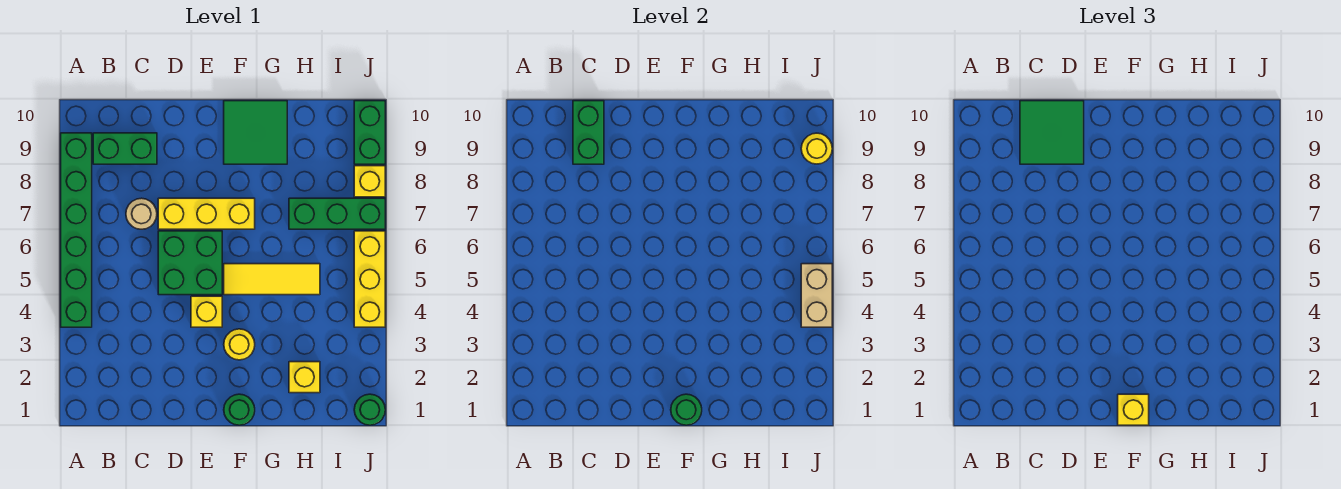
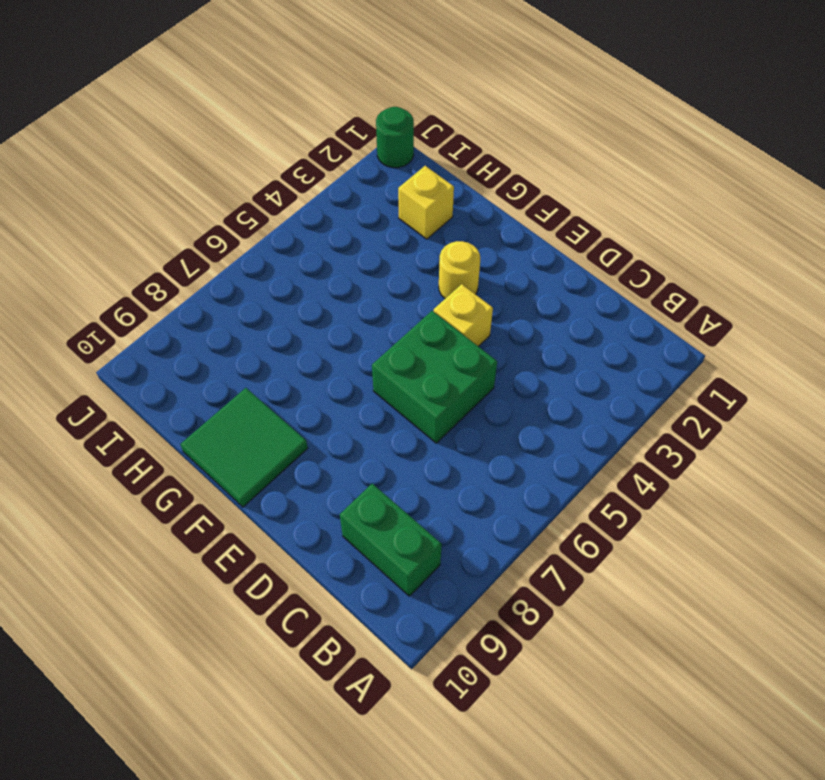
none -> green brick A4:A9 level 1
none -> tan round brick C7 level 1
none -> yellow brick D7:F7 level 1

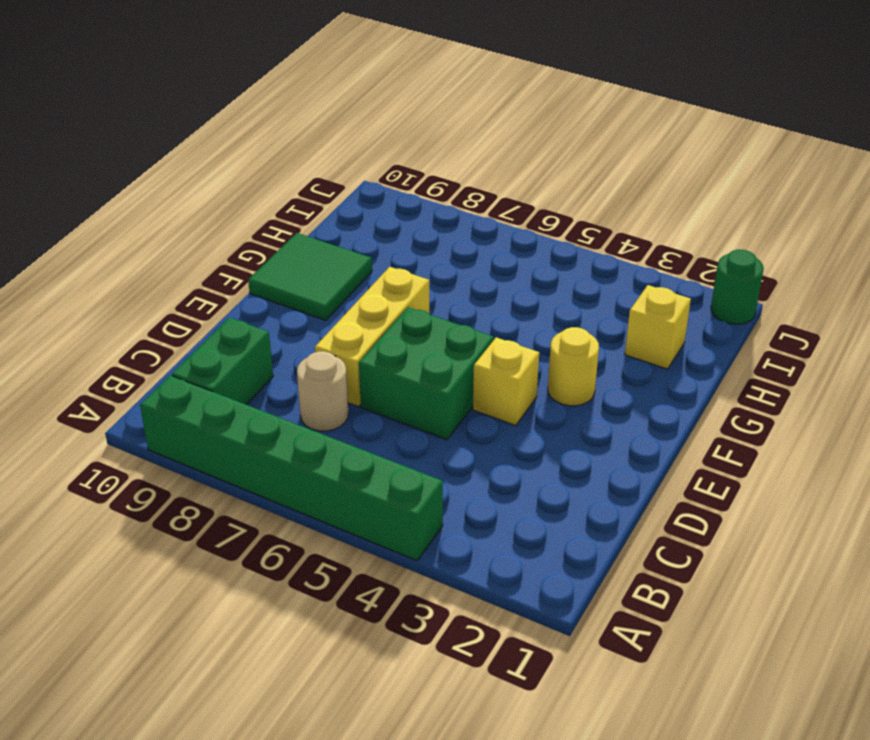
none -> green round brick F1 level 1
none -> yellow tile F5:H5 level 1
none -> green brick H7:J7 level 1

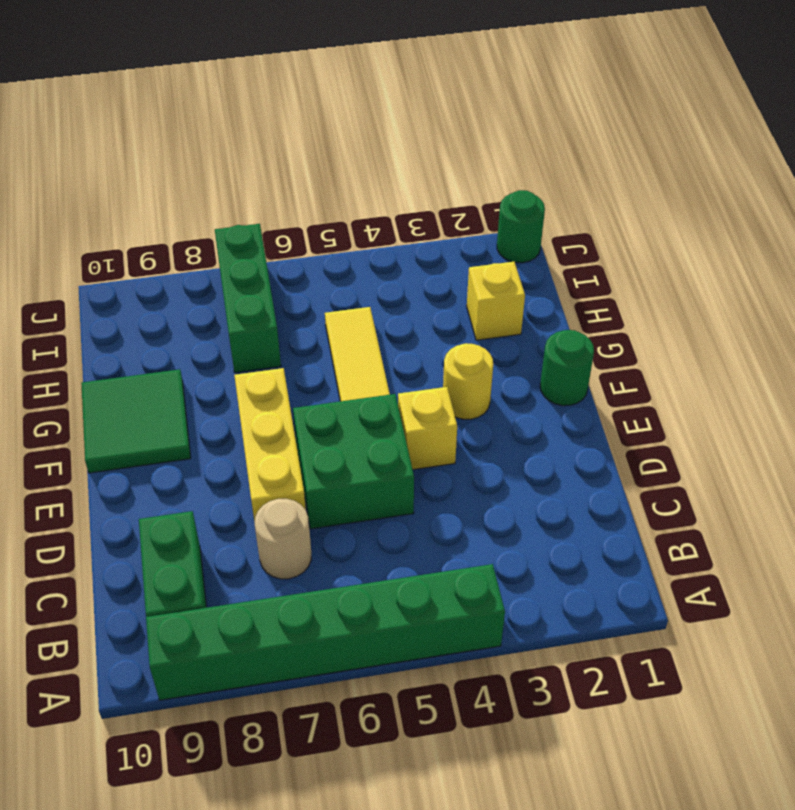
none -> yellow brick J4:J6 level 1
none -> yellow brick J8 level 1
none -> green brick J9:J10 level 1

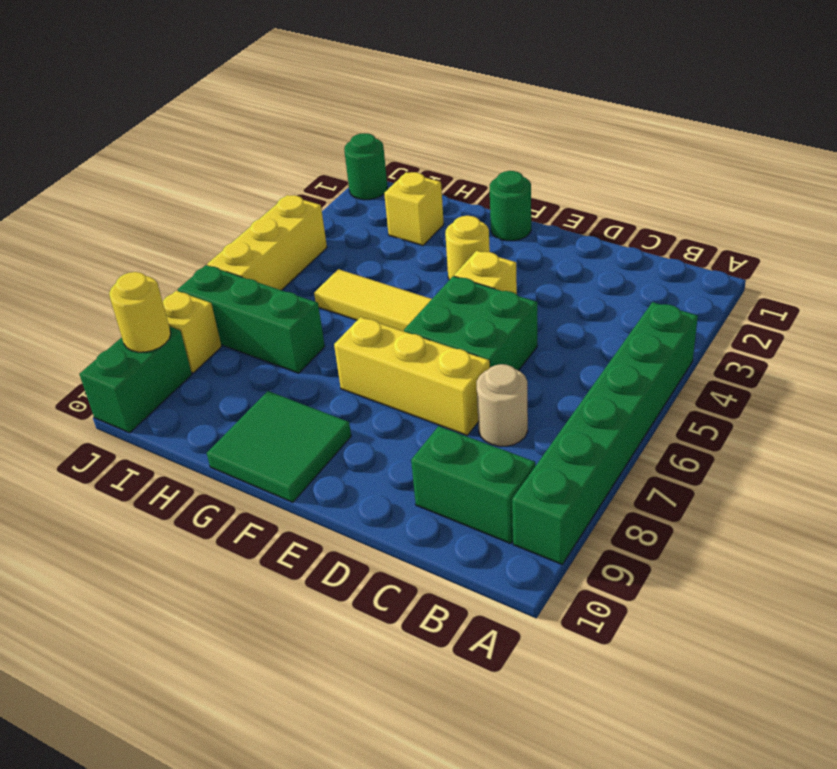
none -> green brick C9:C10 level 2
none -> green round brick F1 level 2
none -> tan brick J4:J5 level 2

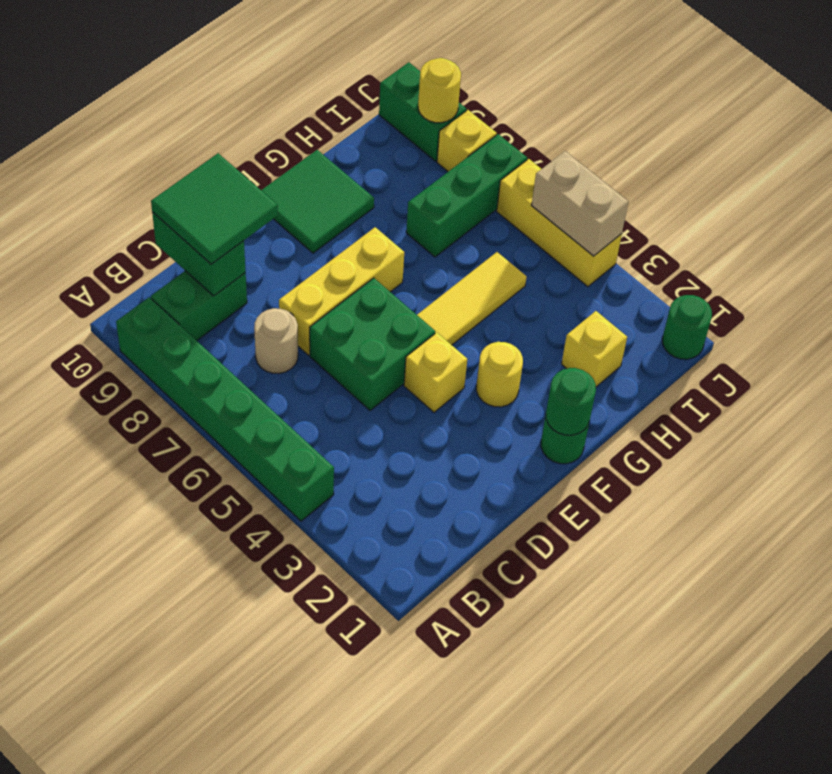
none -> yellow brick F1 level 3

